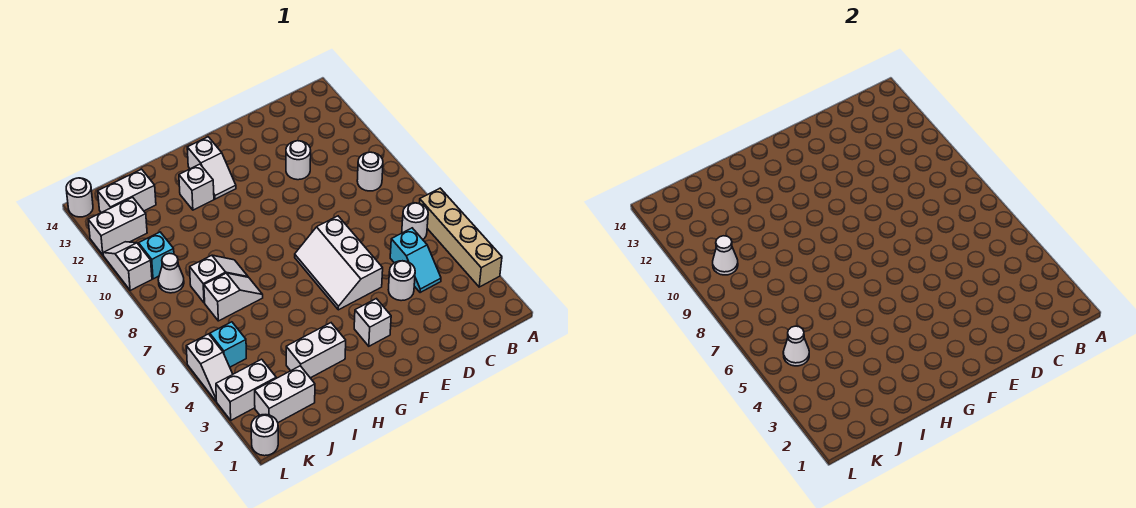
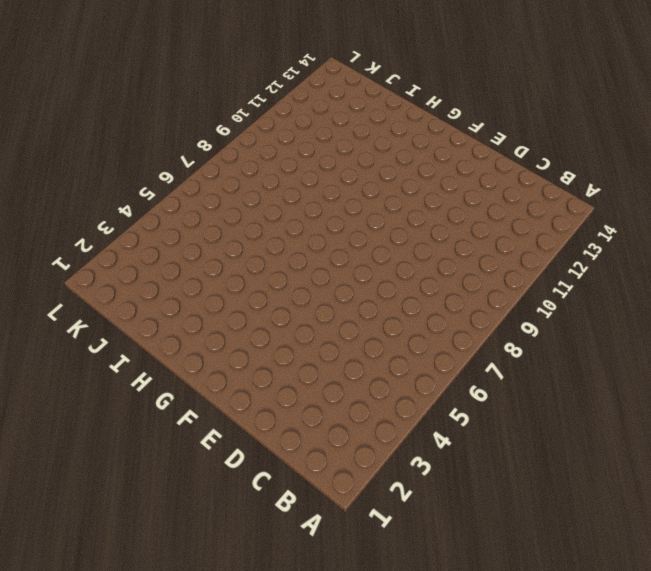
none -> tan brick A3:A6 level 1
none -> white round brick B6 level 1
none -> white round brick B9 level 1

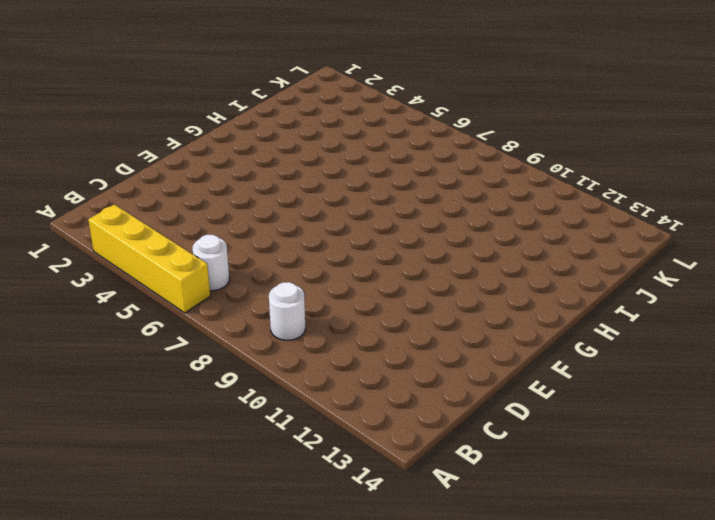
yellow brick A3:A6 level 1 -> tan brick A3:A6 level 1
none -> cyan slope C4:C5 level 1 top 5
none -> white round brick D4 level 1
none -> white round brick D11 level 1

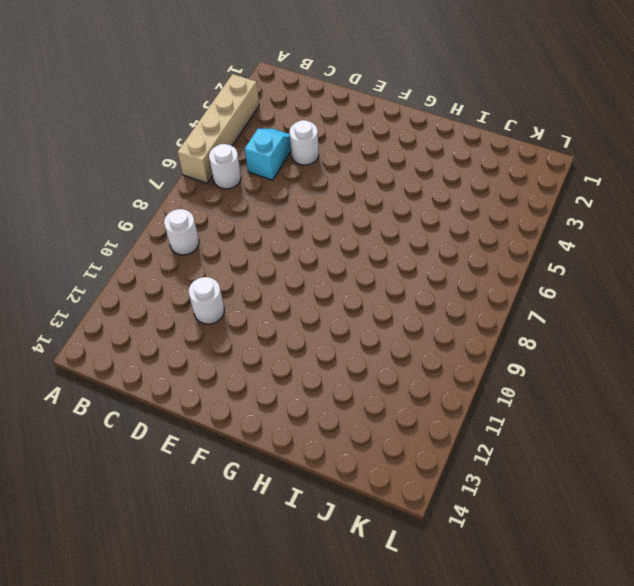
none -> white slope E5:F7 level 1 top E
none -> white brick F3 level 1
none -> white slope G12:G13 level 1 top 13

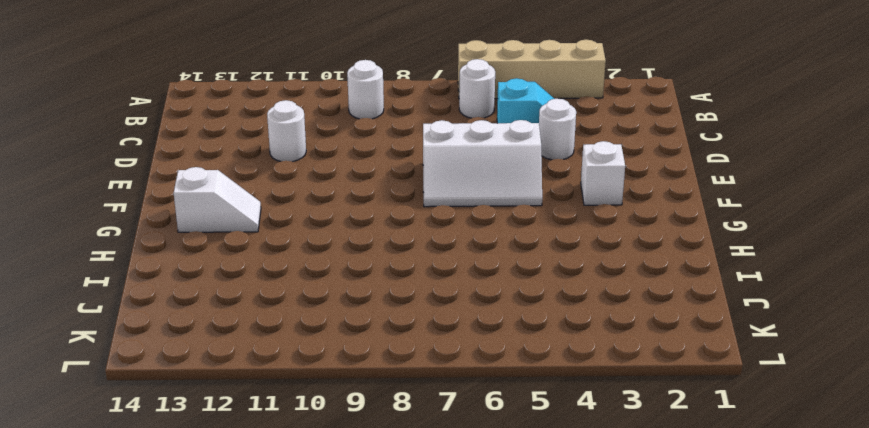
none -> white brick H3:I3 level 1
none -> white brick H12 level 1
none -> white slope I7:J7 level 1 top J

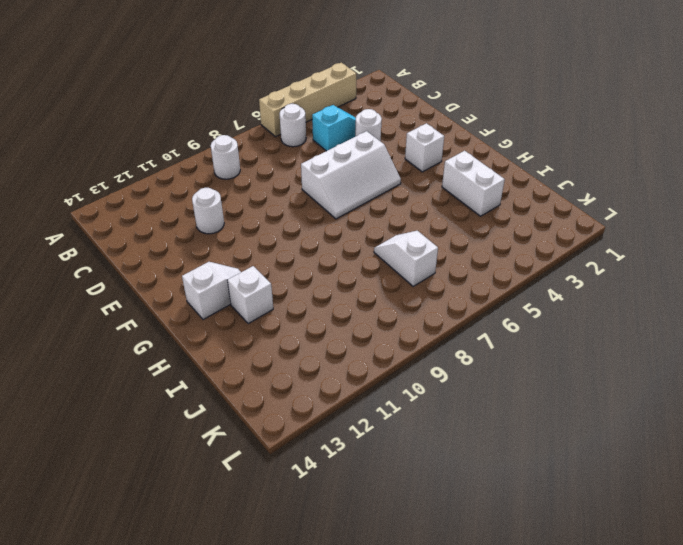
none -> white slope I8:J8 level 1 top J
none -> white brick J2:K2 level 1
none -> white brick J13:K13 level 1

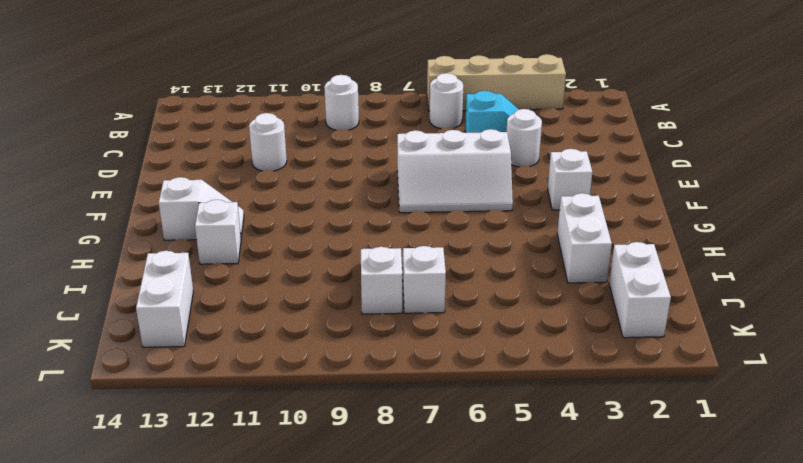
none -> white brick K3:L3 level 1
none -> cyan brick K5 level 1
none -> white cone K9 level 1

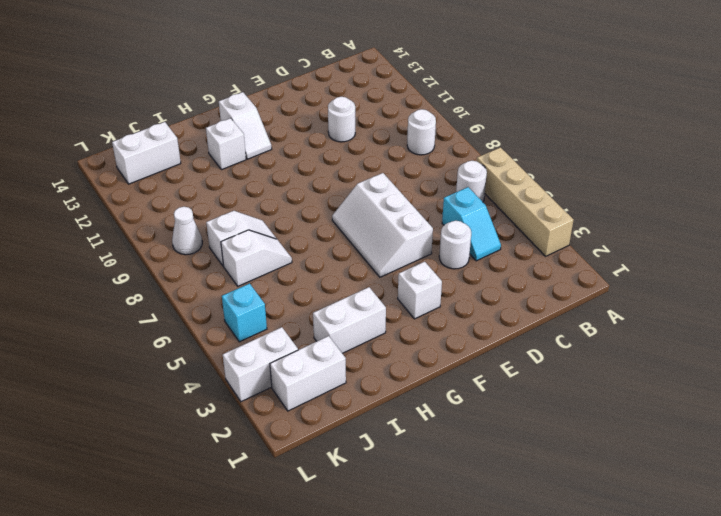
none -> cyan brick K10 level 1
none -> white brick K12:L12 level 1
none -> white round brick L1 level 1

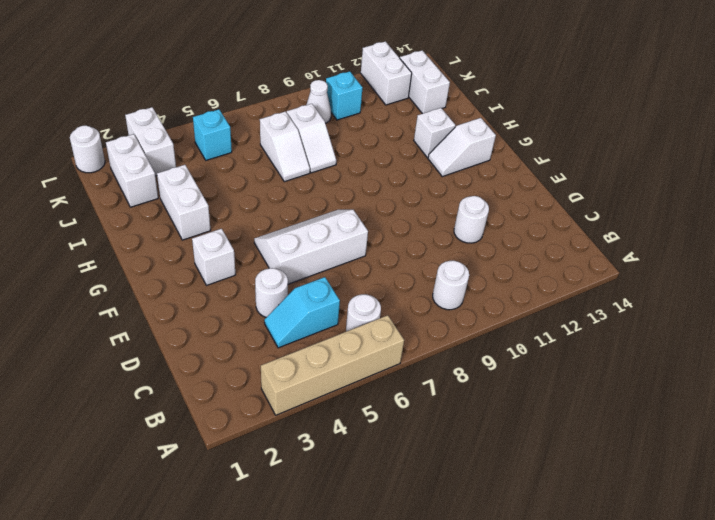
none -> white slope L4:L5 level 1 top 5
none -> white slope L10:L11 level 1 top 10
none -> white round brick L14 level 1

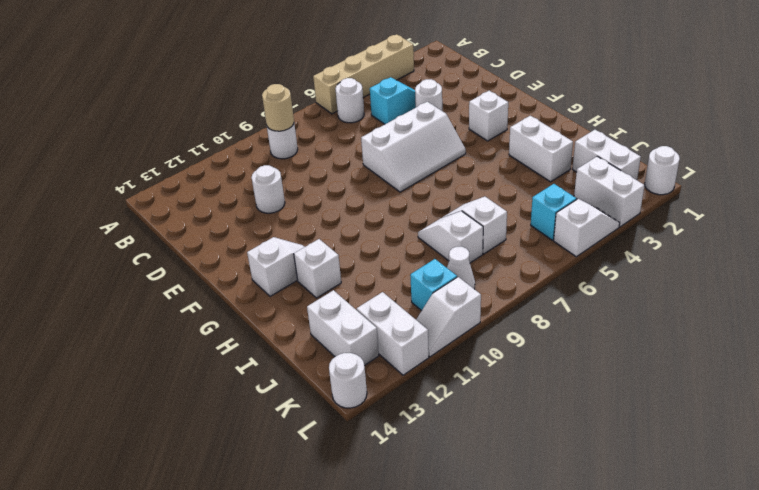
tan round brick B9 level 2 -> none
none -> white cone K5 level 2
none -> white cone K10 level 2

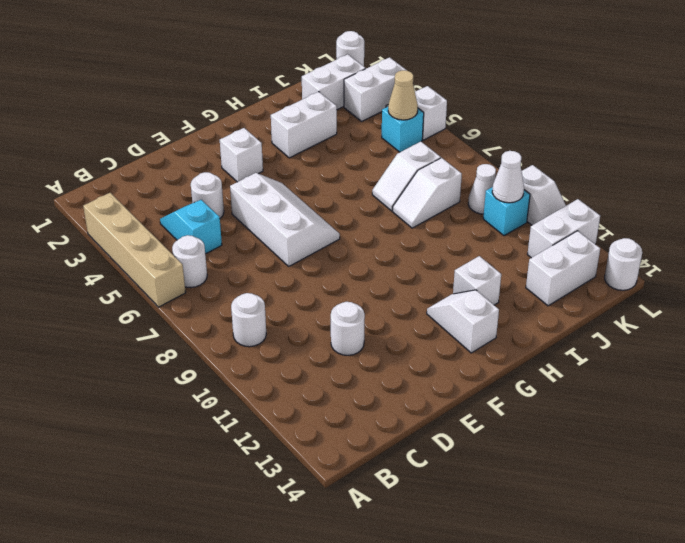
tan cone K5 level 2 -> white cone K5 level 2

